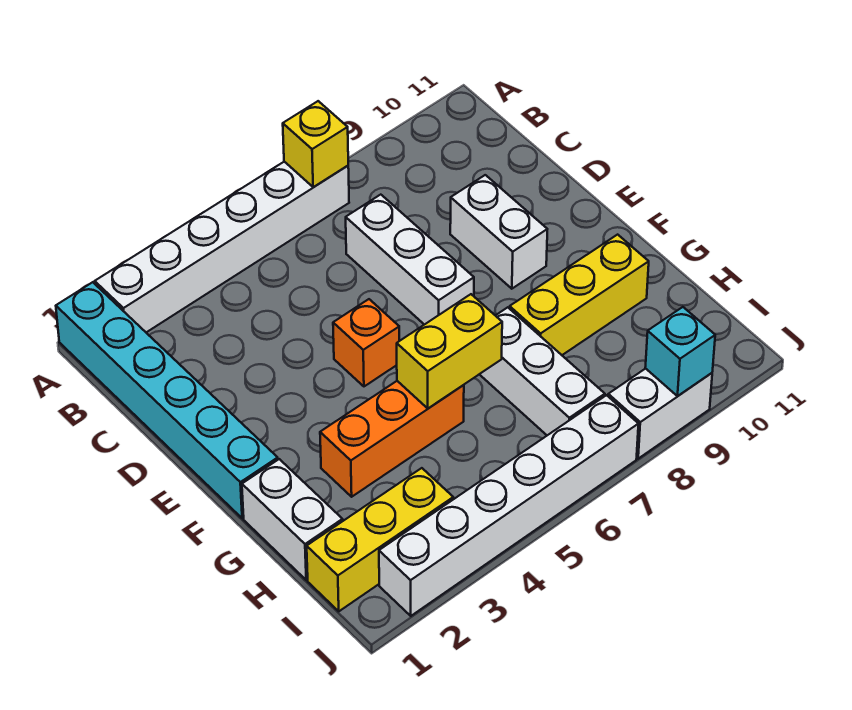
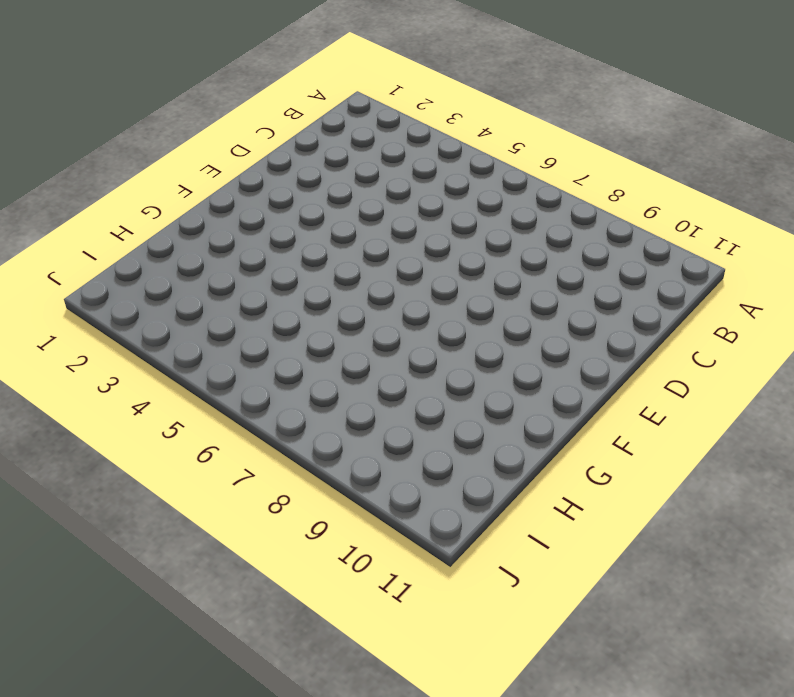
none -> cyan brick A1:F1 level 1
none -> white brick A2:A7 level 1
none -> white brick C7:E7 level 1

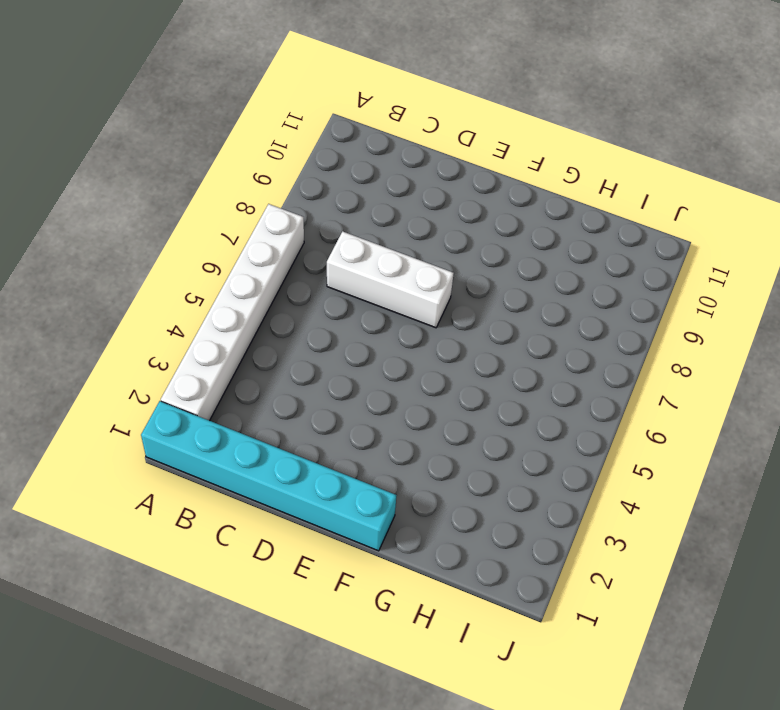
none -> white brick D9:E9 level 1
none -> orange brick E5 level 1
none -> white brick G1:H1 level 1

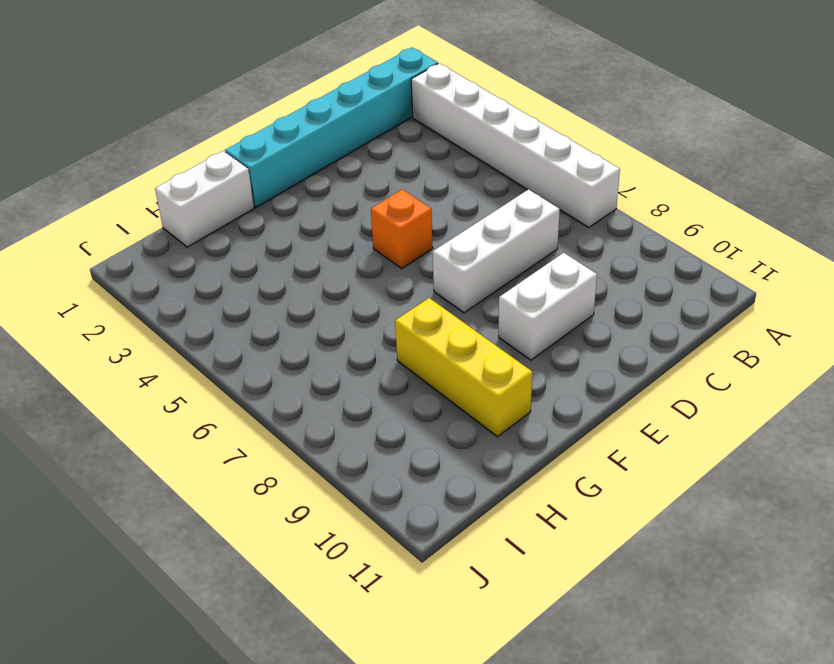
none -> orange brick G3:G5 level 1
none -> white brick G7:I7 level 1
none -> yellow brick I1:I3 level 1

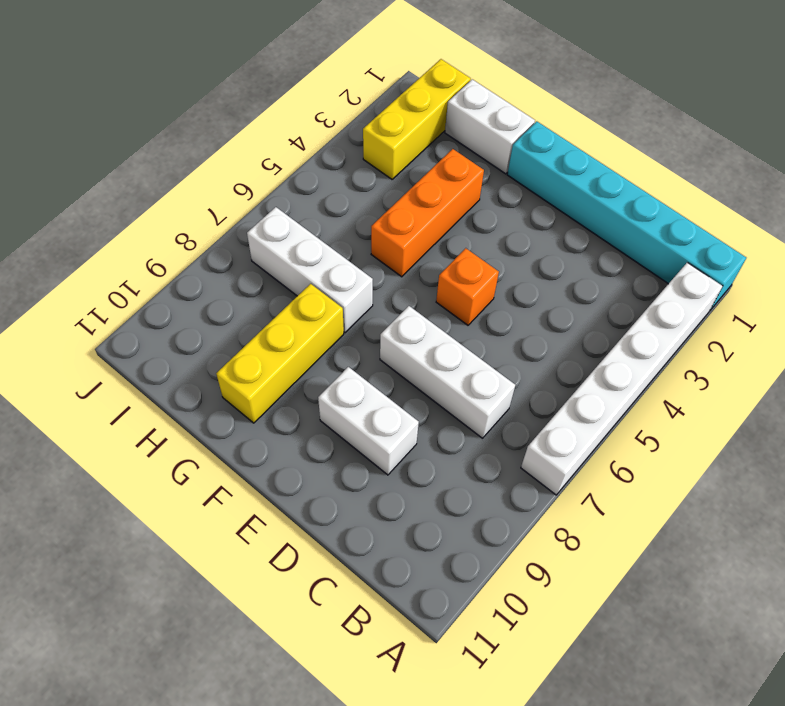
none -> white brick J2:J7 level 1
none -> white brick J8:J9 level 1
none -> yellow brick A7 level 2

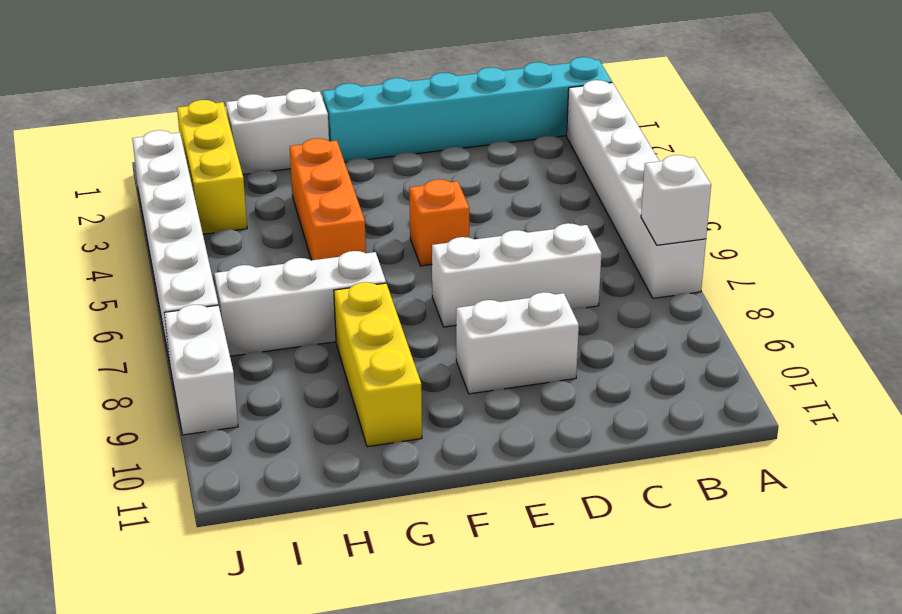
white brick A7 level 2 -> yellow brick A7 level 2
none -> yellow brick G5:G6 level 2
none -> cyan brick J9 level 2

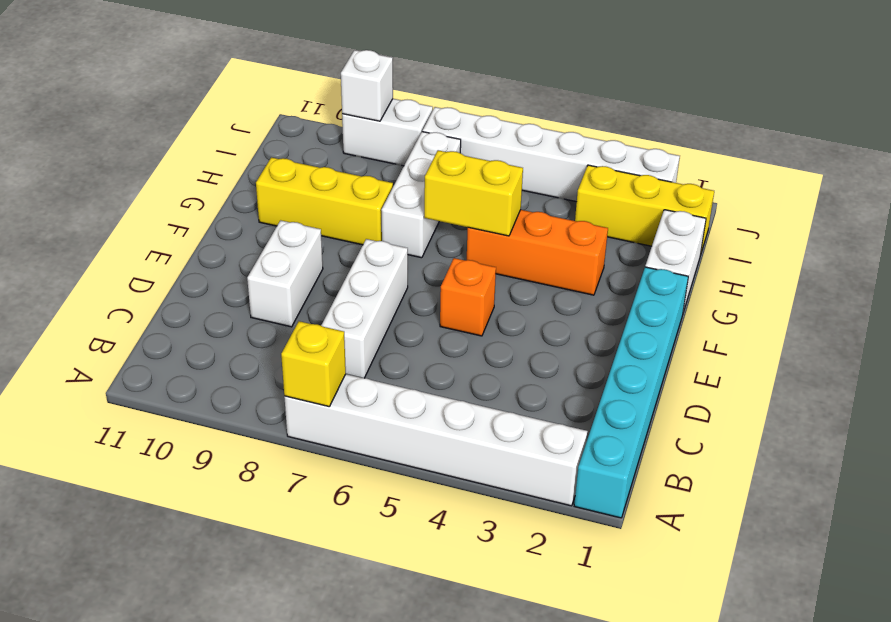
white brick J9 level 2 -> cyan brick J9 level 2

